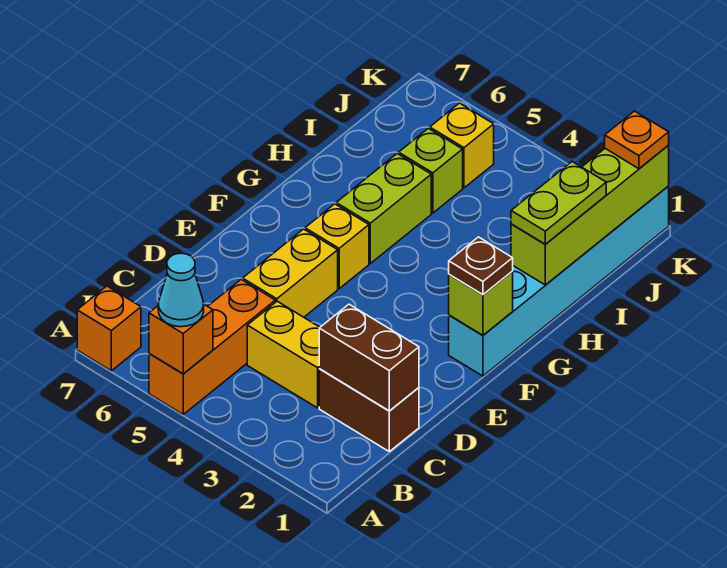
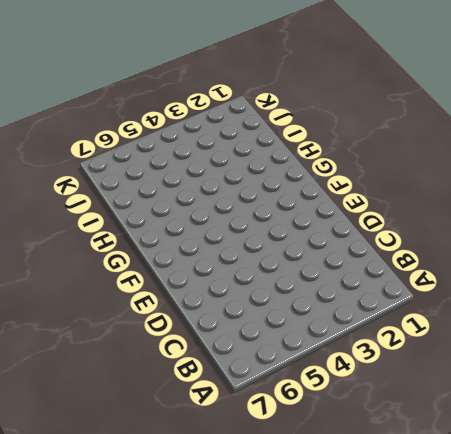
none -> orange brick A5:C5 level 1
none -> orange brick A7 level 1
none -> brown brick C1:C2 level 1

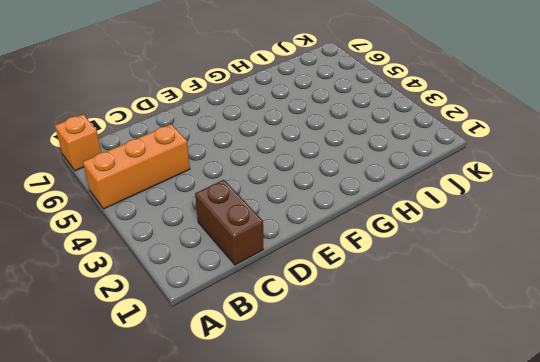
none -> yellow brick C3:C4 level 1
none -> yellow brick D5:E5 level 1
none -> cyan brick F1:K1 level 1

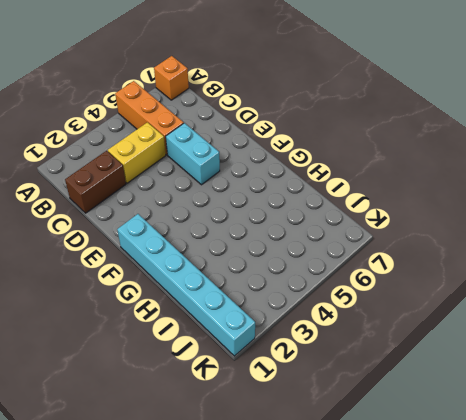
cyan brick D5:E5 level 1 -> yellow brick D5:E5 level 1
none -> yellow brick F5 level 1
none -> lime brick G5:H5 level 1
none -> lime brick I5 level 1

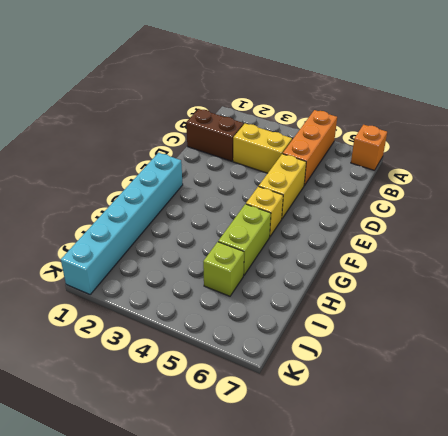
none -> yellow brick J5 level 1
none -> orange brick A5 level 2
none -> brown brick C1:C2 level 2

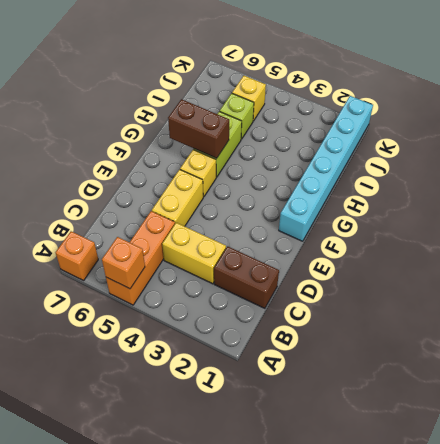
brown brick G5:G6 level 2 -> brown brick C1:C2 level 2
none -> lime brick F1 level 2
none -> lime brick H1:K1 level 2
none -> cyan cone A5 level 3

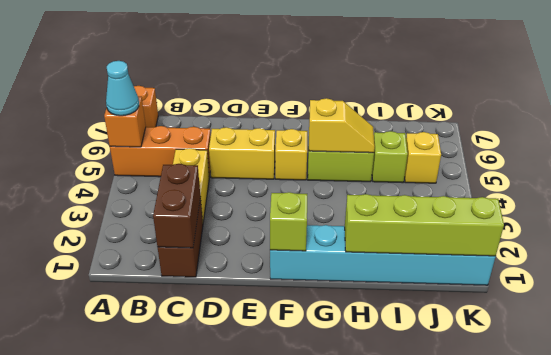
yellow slope G5:H5 level 2 top G -> none
none -> brown plate F1 level 3
none -> lime plate H1:I1 level 3
none -> orange plate K1 level 3

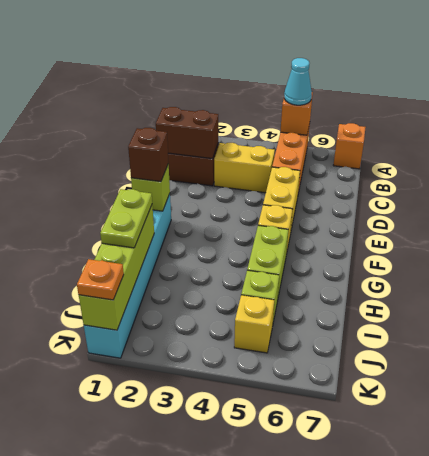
brown brick F1 level 3 -> brown plate F1 level 3

